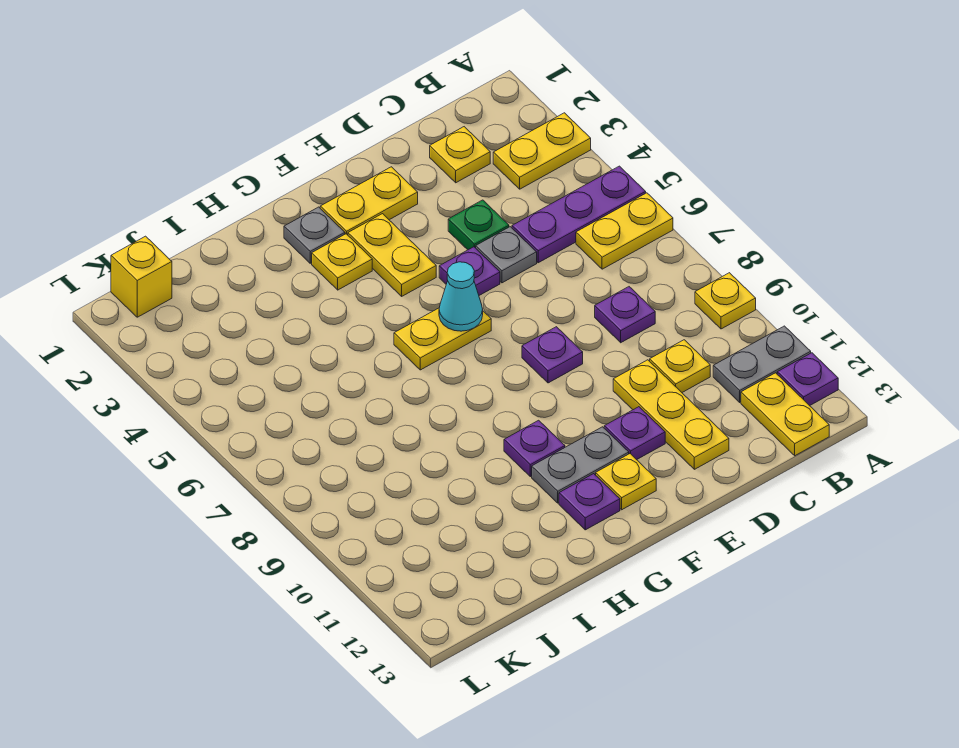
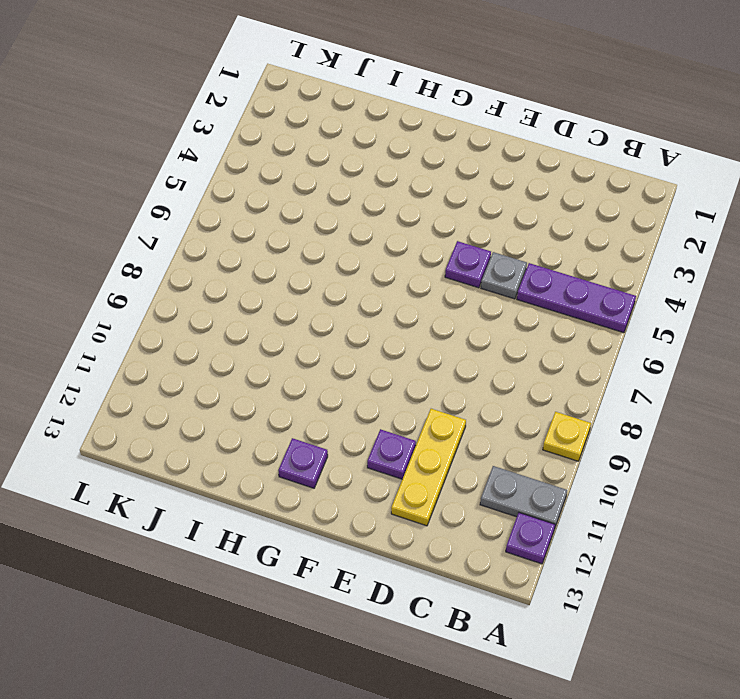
none -> yellow plate A3:B3 level 1
none -> yellow plate A6:B6 level 1
none -> yellow plate B12:B13 level 1

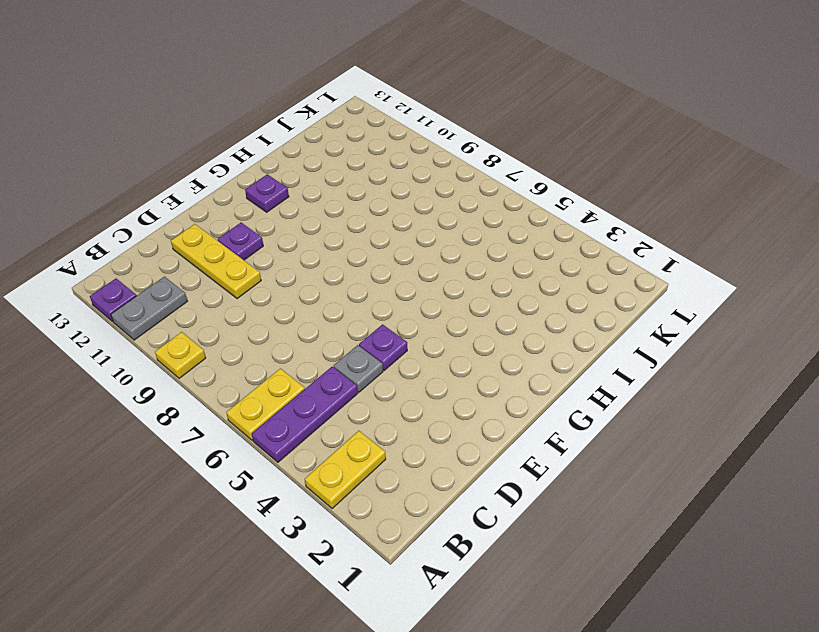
none -> yellow plate B12:B13 level 1
none -> yellow plate C2 level 1
none -> purple plate C8 level 1

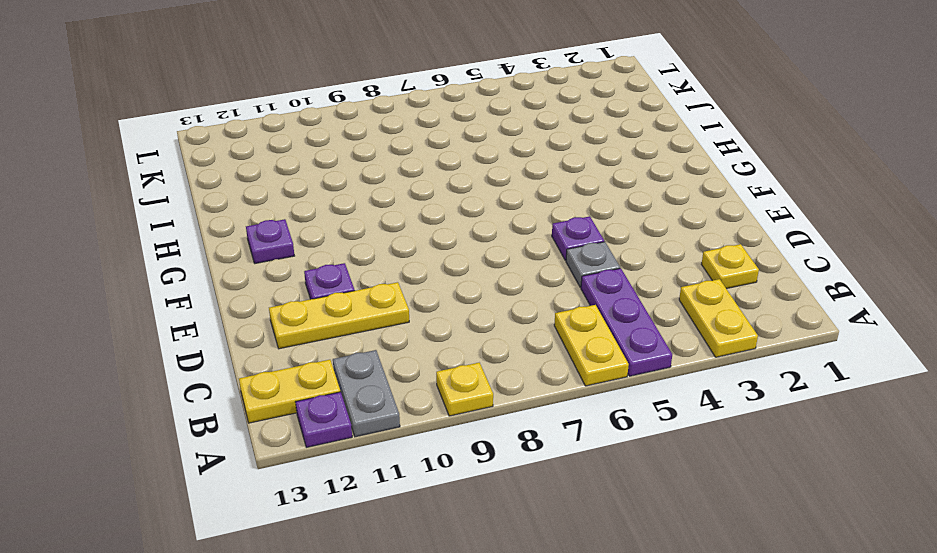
none -> purple plate C8 level 1
none -> yellow plate C10 level 1
none -> green plate D4 level 1

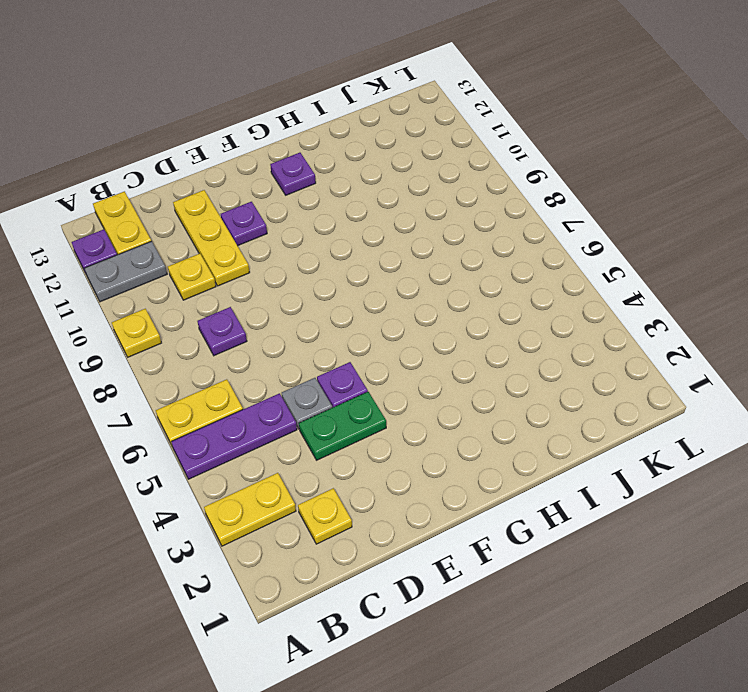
green plate D4:E4 level 1 -> green plate D4 level 1
none -> yellow plate E2:F2 level 1
none -> purple plate E8 level 1
none -> yellow plate F3:F4 level 1

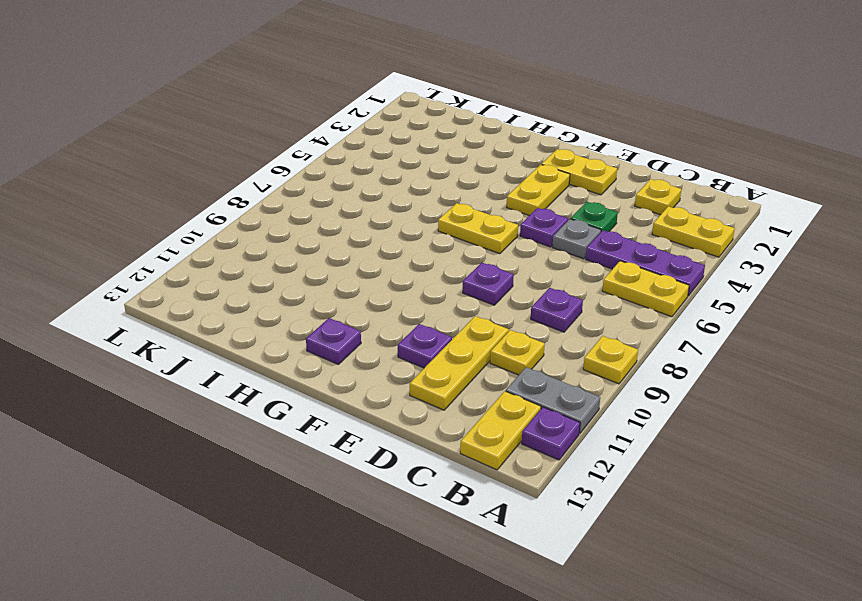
none -> grey plate F11:G11 level 1
none -> yellow plate F12 level 1
none -> grey plate G2 level 1

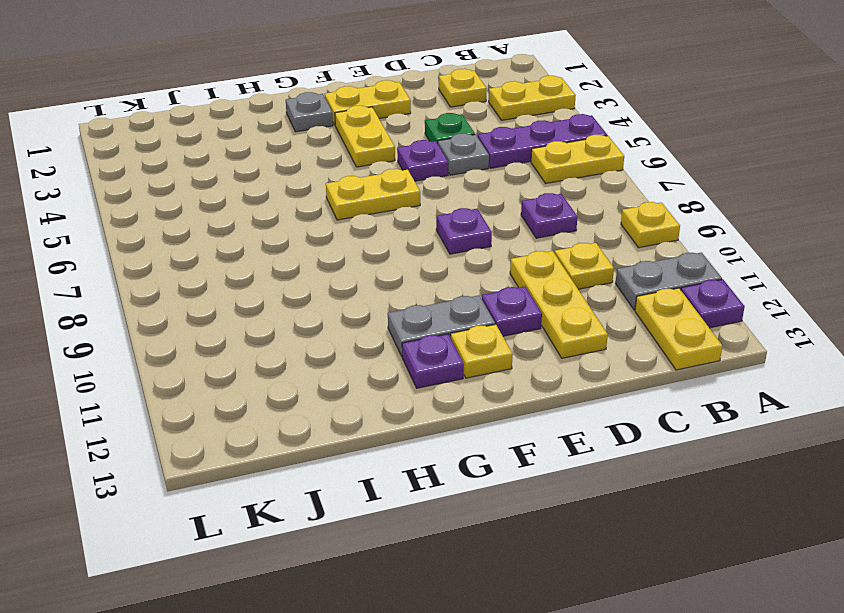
none -> yellow plate G3 level 1
none -> purple plate G10 level 1
none -> yellow brick K1 level 1

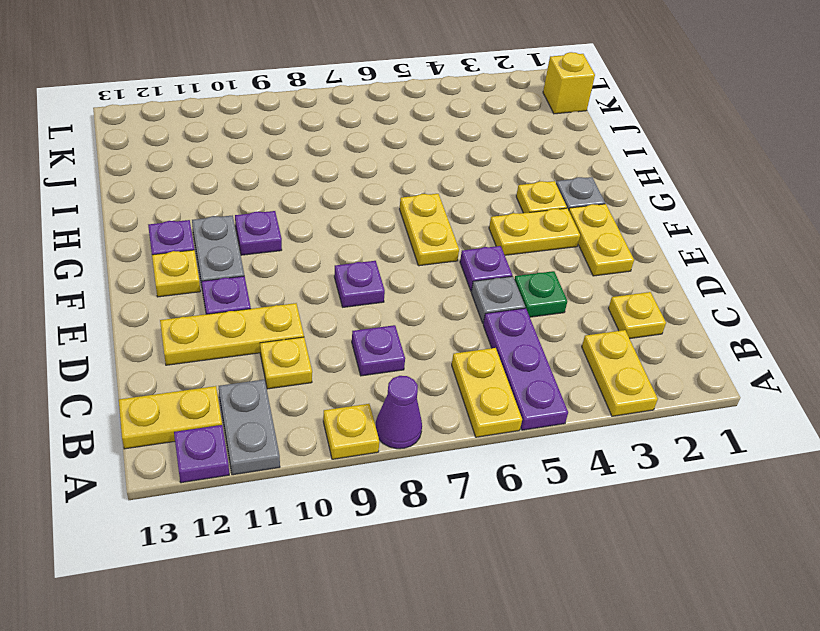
purple cone A8 level 1 -> none
none -> cyan cone F6 level 2

